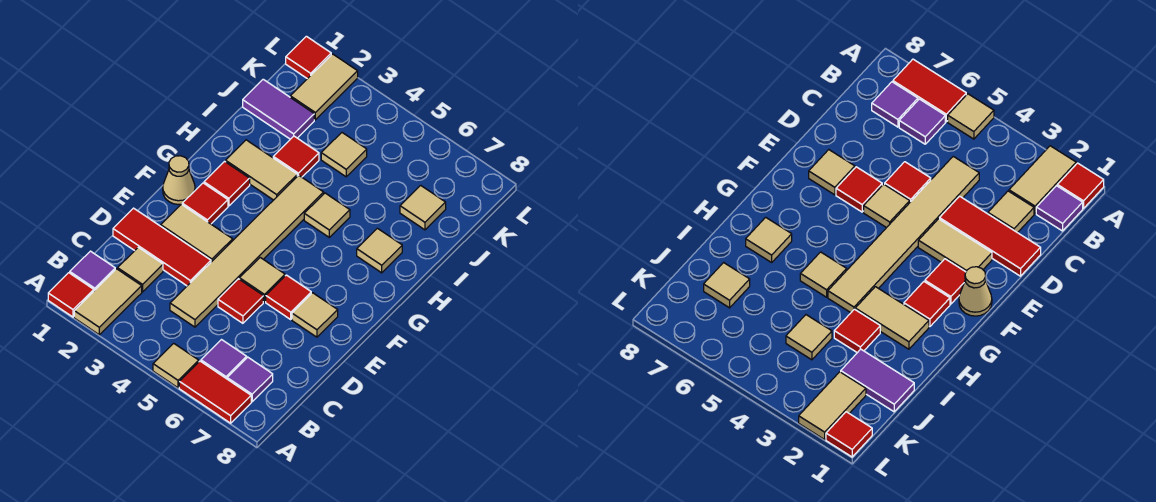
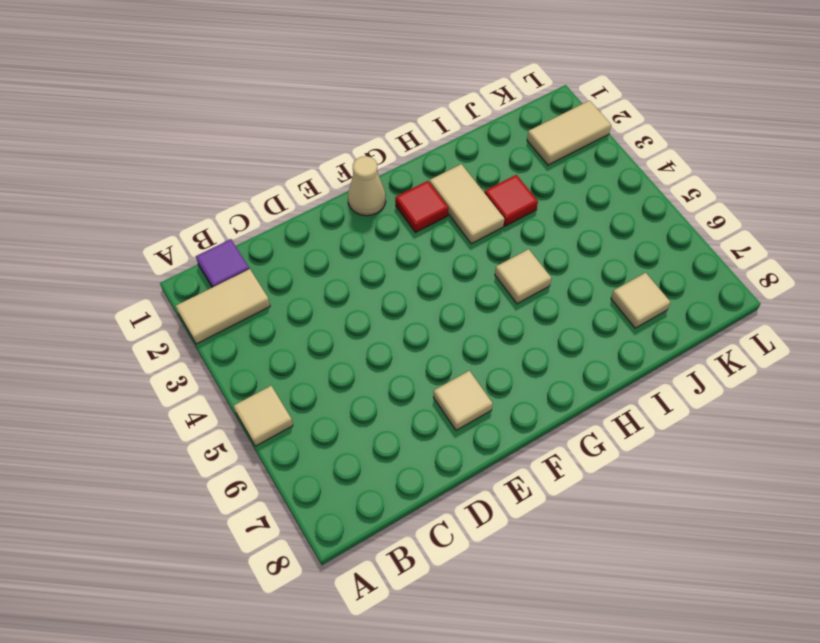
none -> red tile A1 level 1
none -> red tile A6:A7 level 1
none -> purple tile B6 level 1

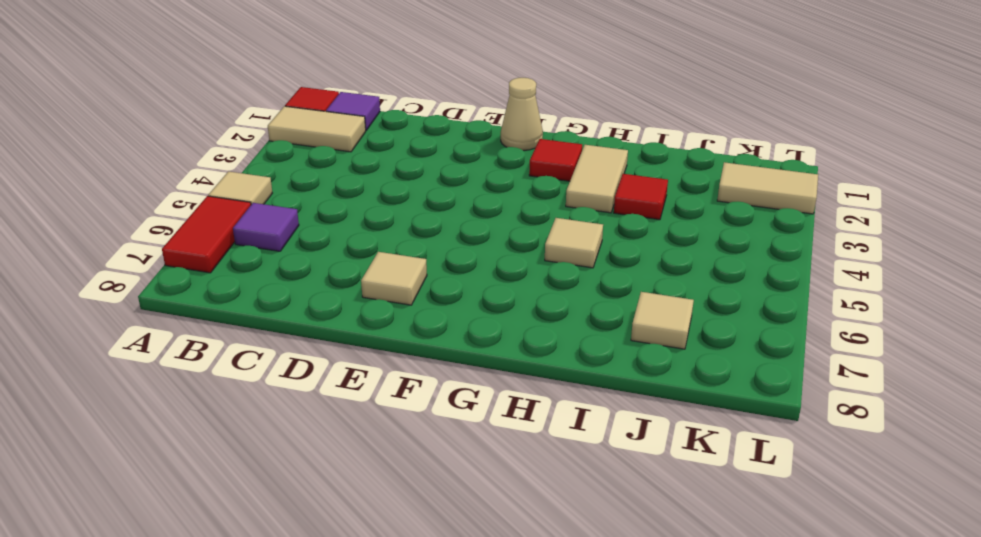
none -> purple tile B7 level 1
none -> tan tile C2 level 1
none -> tan tile C4:H4 level 1

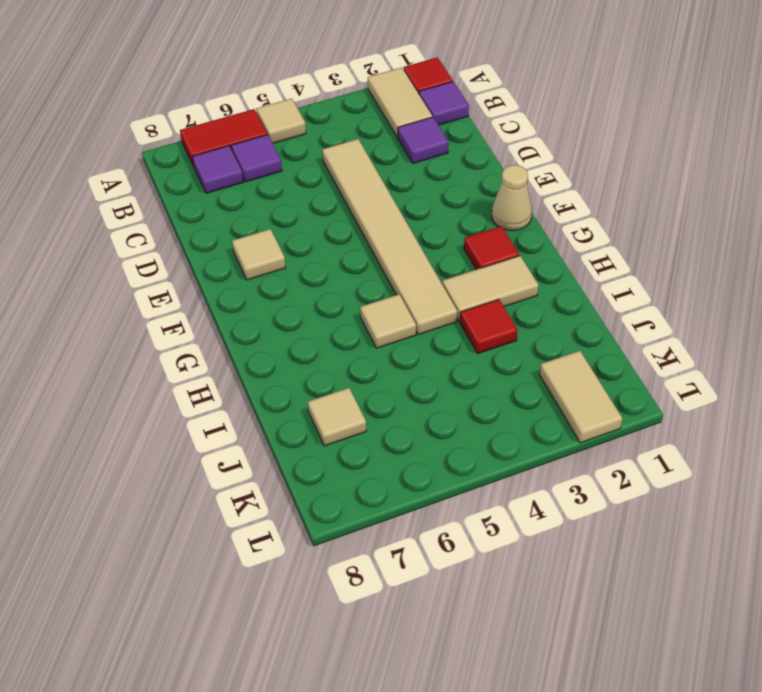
purple tile C2 level 1 -> tan tile C2 level 1
none -> red tile D1:D3 level 1
none -> red tile D5 level 1
none -> tan tile E2:E3 level 1

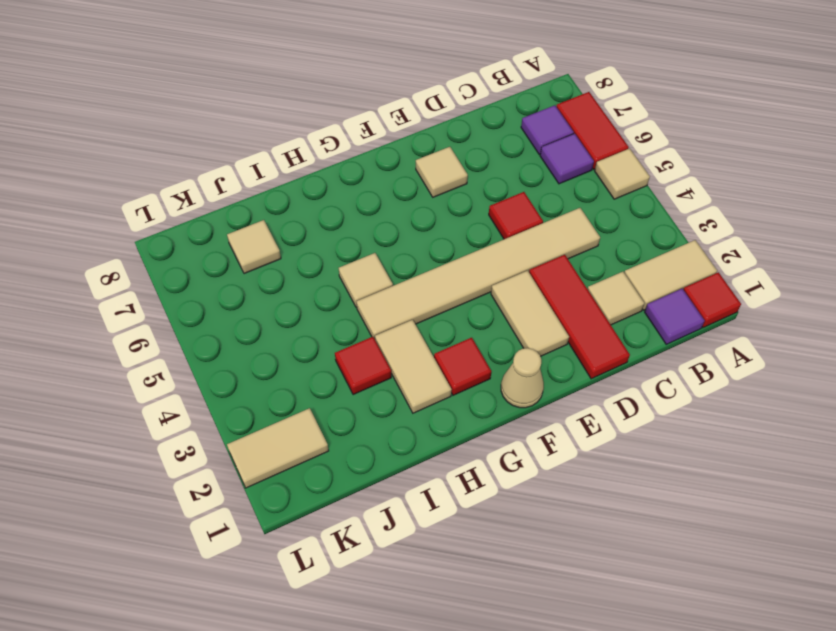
none -> tan tile E5 level 1
none -> red tile E6 level 1
none -> red tile F2 level 1

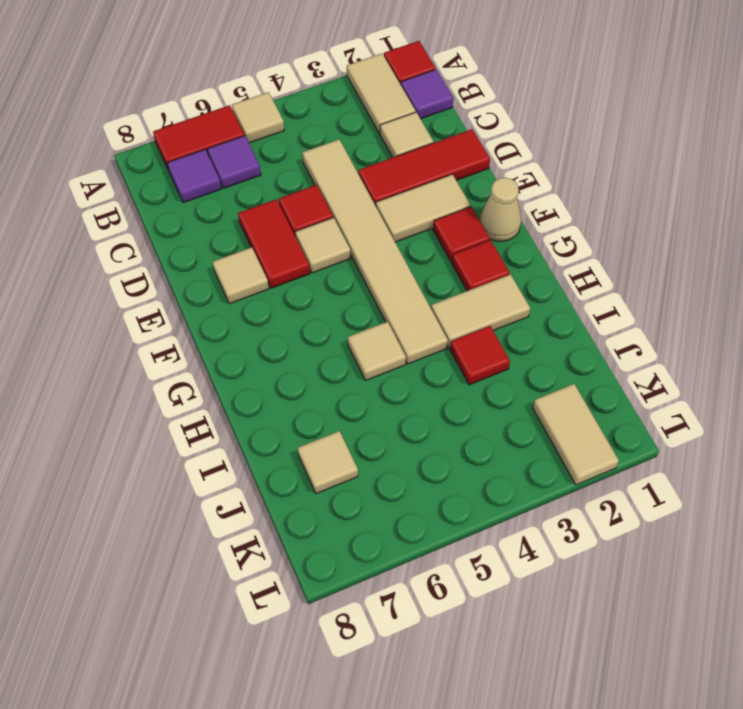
red tile D6:E6 level 1 -> red tile E6 level 1
none -> tan tile H7 level 1
none -> purple tile J1:J2 level 1
none -> tan tile J4 level 1

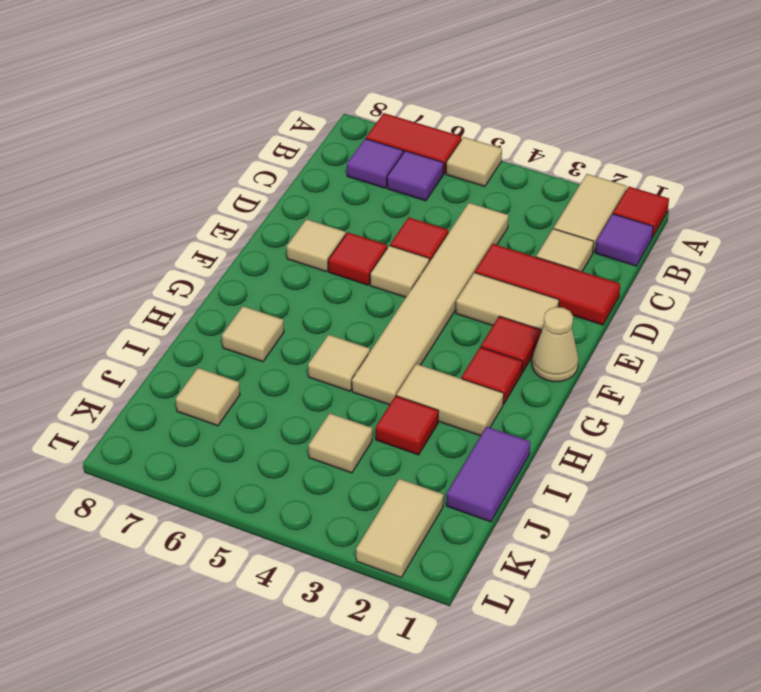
purple tile I1:J1 level 1 -> purple tile J1:J2 level 1
none -> red tile L1 level 1

